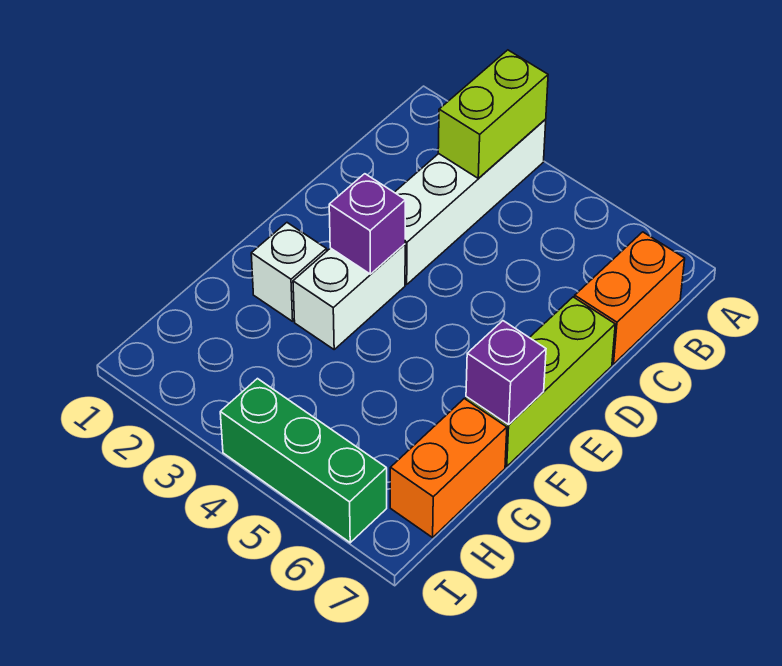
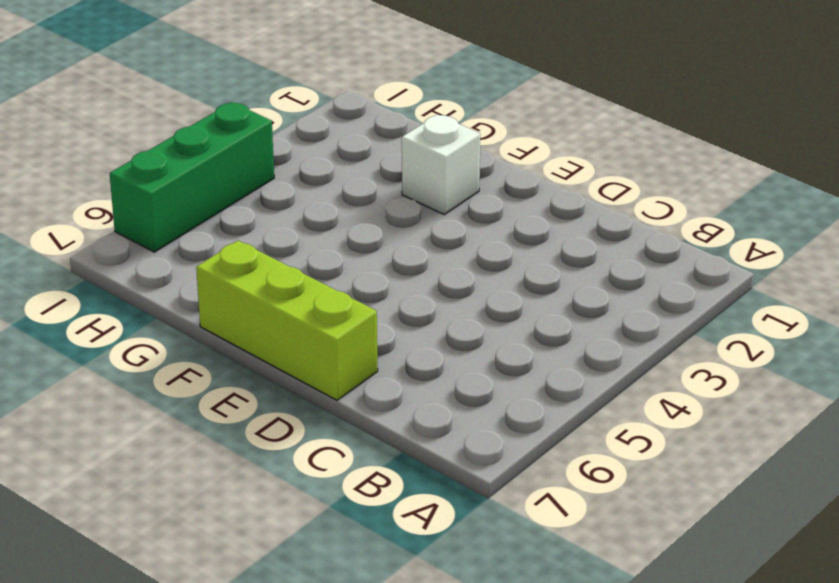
none -> white brick A3:D3 level 1
none -> orange brick B7:C7 level 1

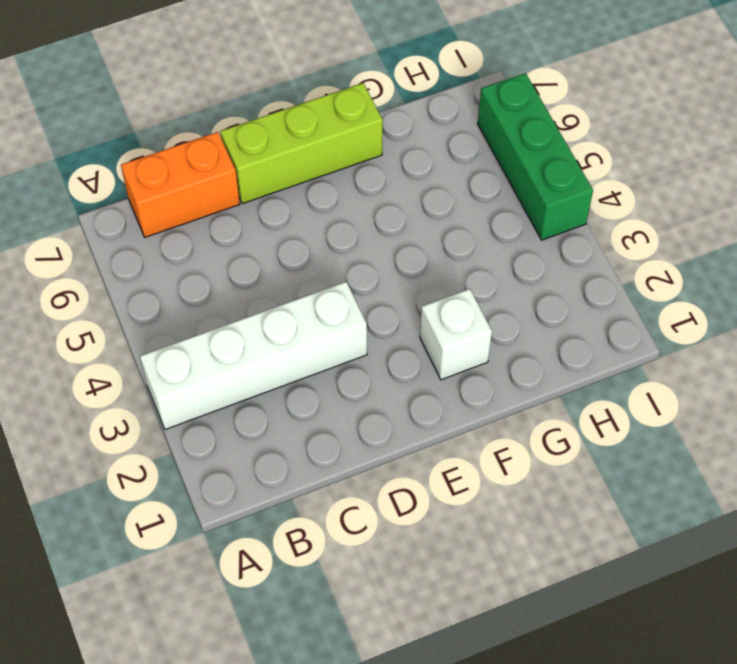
none -> white brick E3:F3 level 1
none -> orange brick G7:H7 level 1

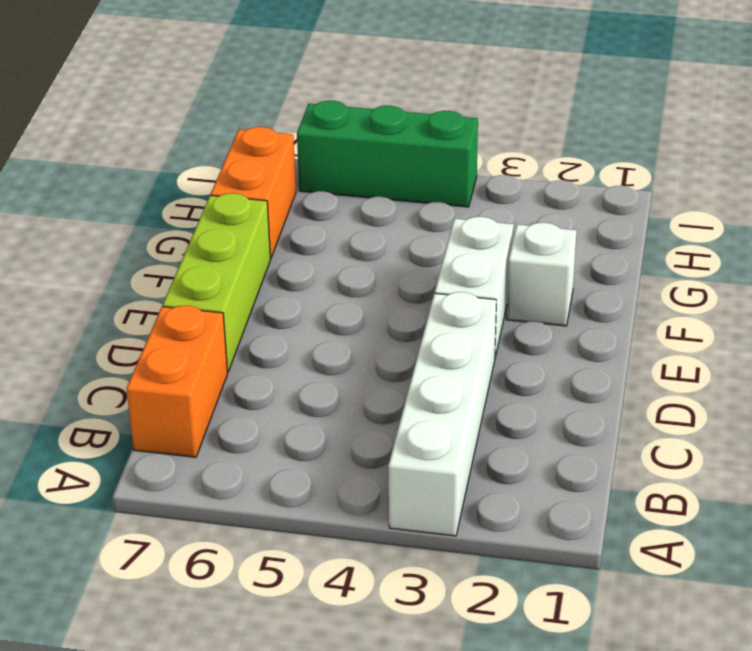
none -> lime brick A3:B3 level 2
none -> purple brick E3 level 2

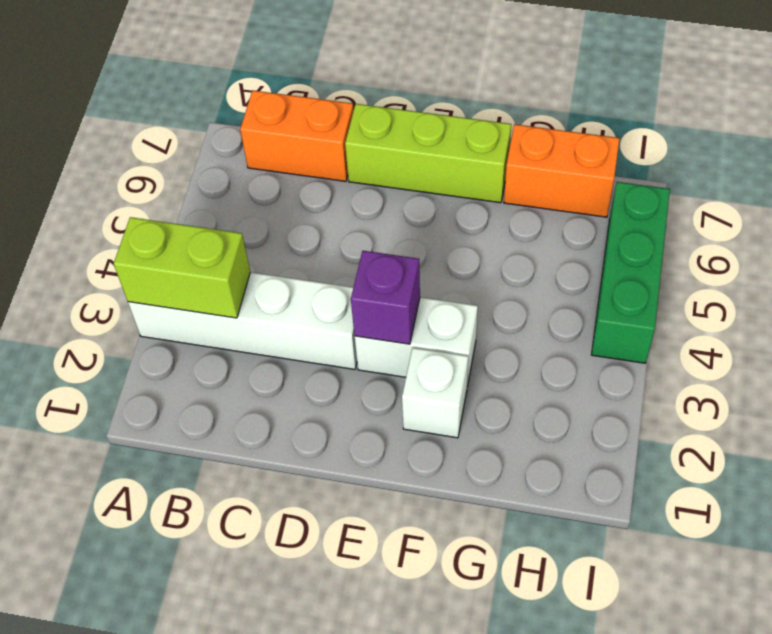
none -> purple brick F7 level 2

